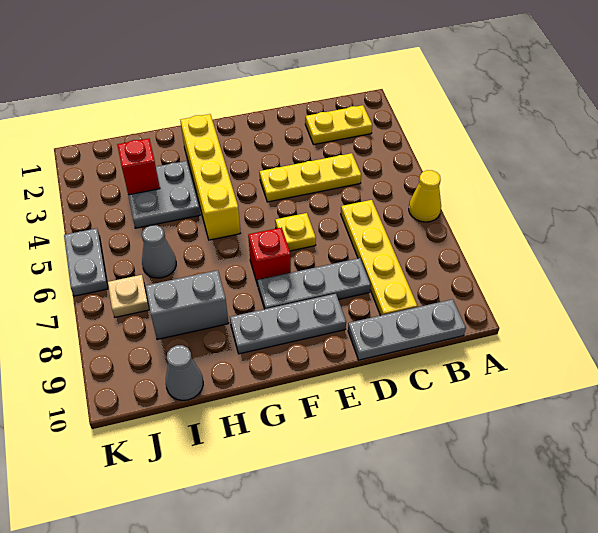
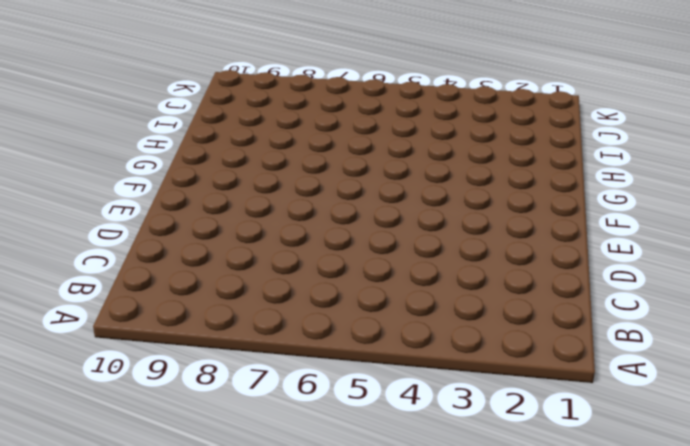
none -> yellow cone A6 level 1
none -> yellow plate B2:C2 level 1
none -> grey plate B10:D10 level 1

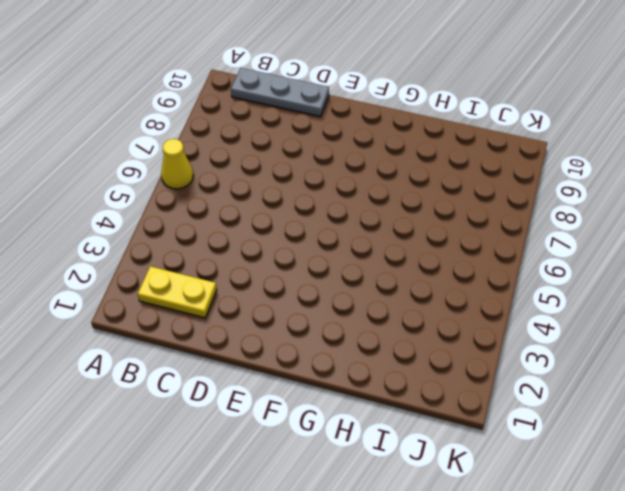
none -> yellow plate C4:E4 level 1
none -> yellow plate C6:C9 level 1
none -> grey plate D8:F8 level 1

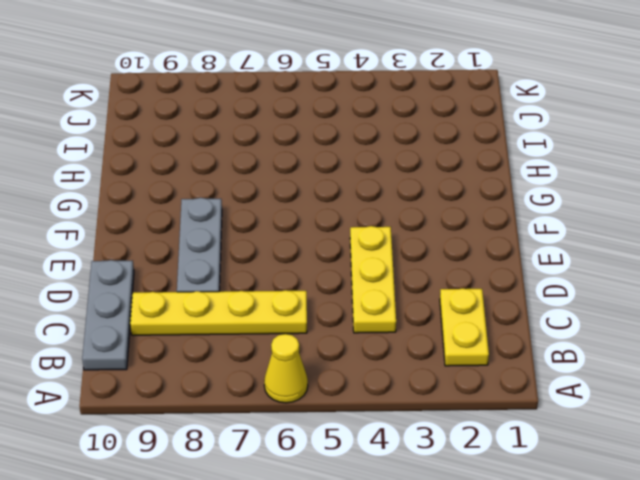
none -> yellow plate E6 level 1
none -> grey plate E9:G9 level 1
none -> red brick F7 level 1

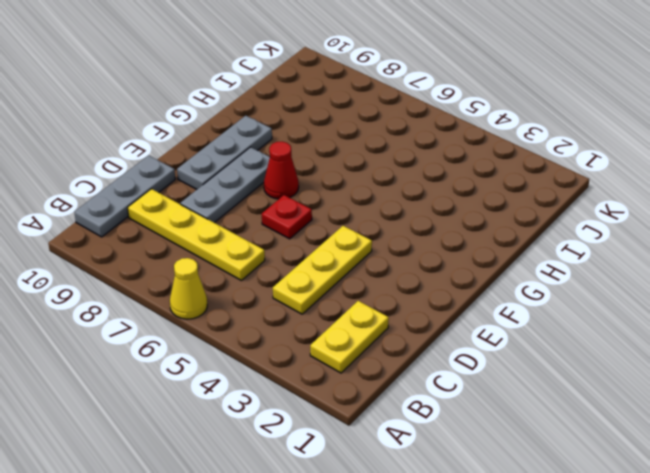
red plate E6 level 1 -> yellow plate E6 level 1
red cone F7 level 1 -> red brick F7 level 1
none -> yellow brick G2:G5 level 1
none -> grey plate H3:I4 level 1
none -> grey brick H8:I8 level 1

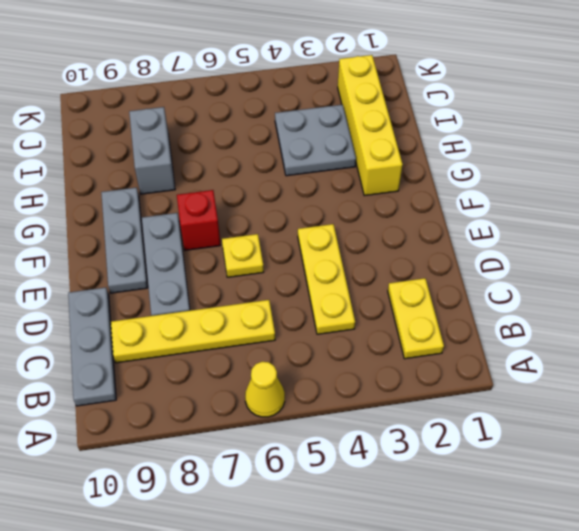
yellow brick G2:J2 level 1 -> yellow brick G2:G5 level 1
none -> grey cone I6 level 1
none -> grey cone I10 level 1
none -> tan plate J7 level 1

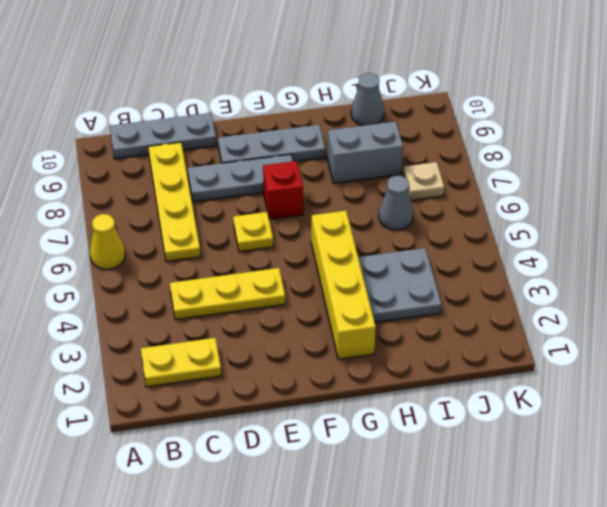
none -> grey plate K5:K6 level 1
none -> red brick I3 level 2

